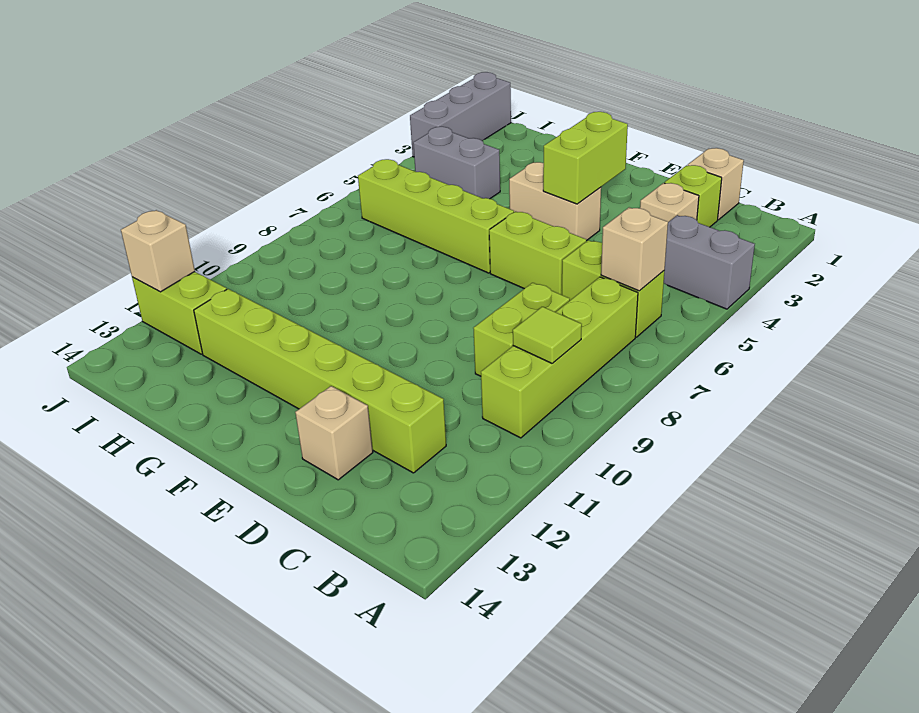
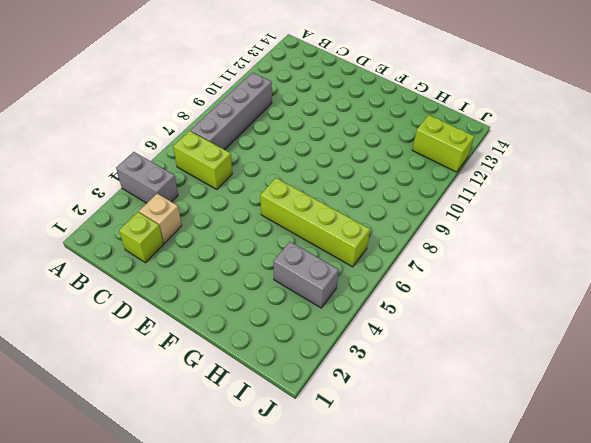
grey brick B7:B10 level 1 -> lime brick B7:B10 level 1
none -> tan brick C1 level 1
none -> lime brick C8:C9 level 1
none -> lime brick C12:H12 level 1

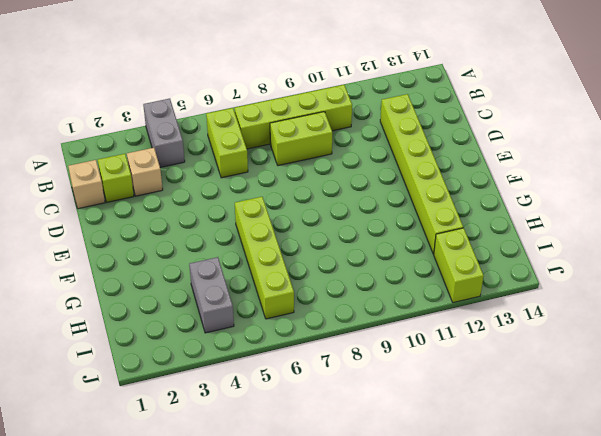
none -> lime brick D6:E6 level 1
none -> tan brick D13 level 1
none -> tan brick E4:F4 level 1

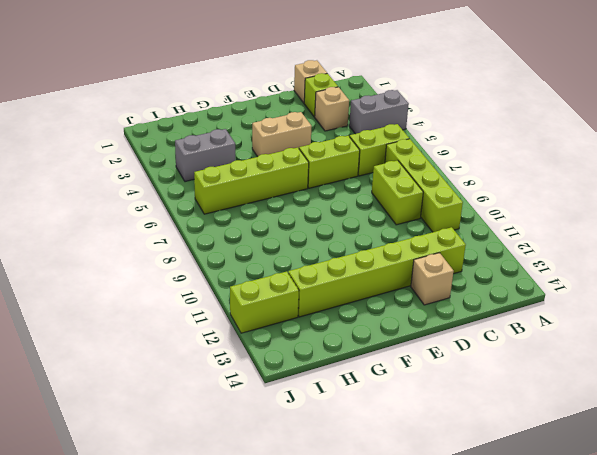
none -> grey brick J1:J3 level 1
none -> tan brick B6 level 2
none -> lime tile B9 level 2

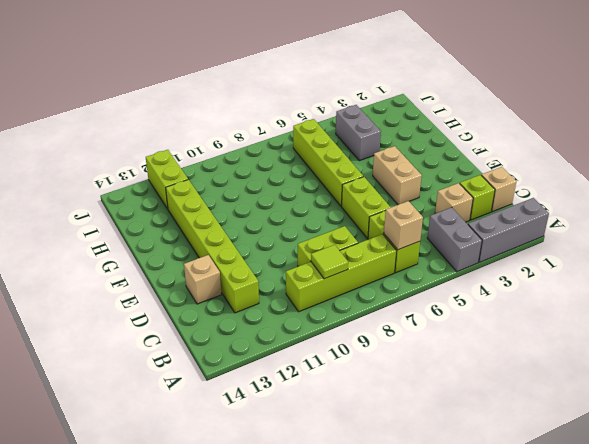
grey brick A1:A3 level 1 -> grey brick J1:J3 level 1
none -> lime brick E3:E4 level 2
none -> tan brick J12 level 2

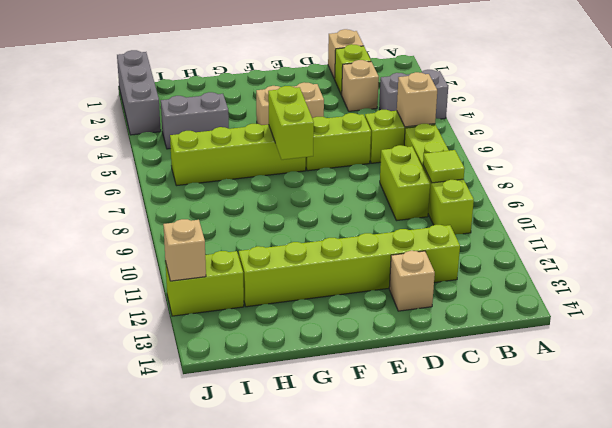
lime brick F6:F7 level 2 -> lime brick E3:E4 level 2

